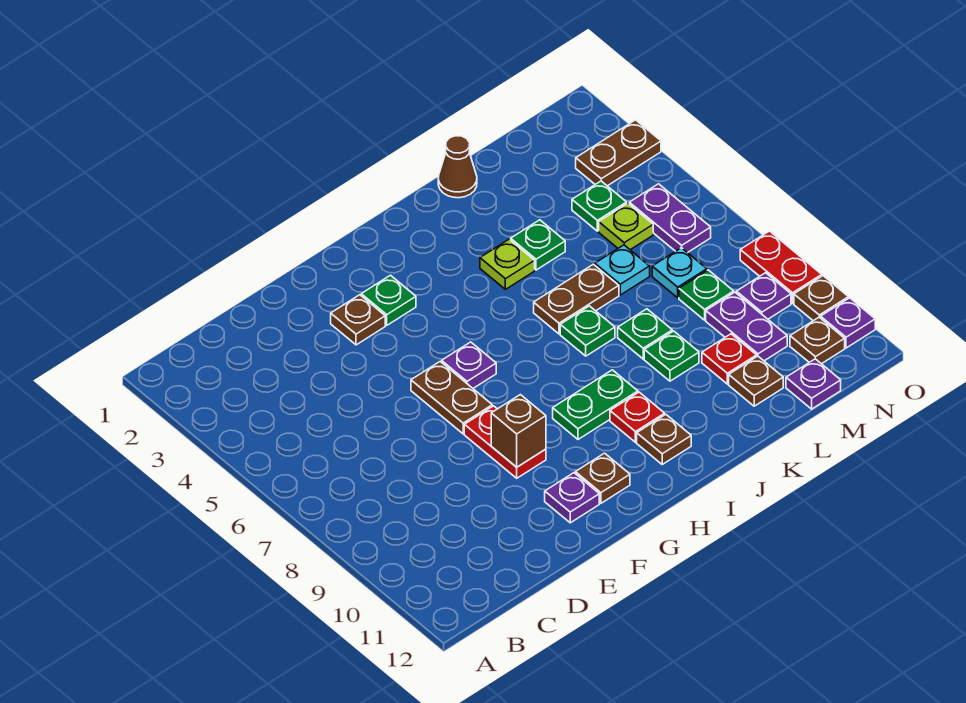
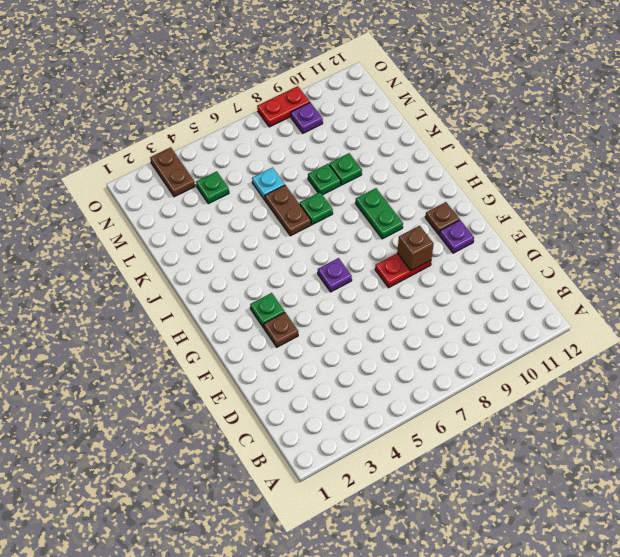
none -> brown plate F6:F7 level 1
none -> red plate I10 level 1
none -> brown plate I11 level 1
none -> lime plate J4 level 1

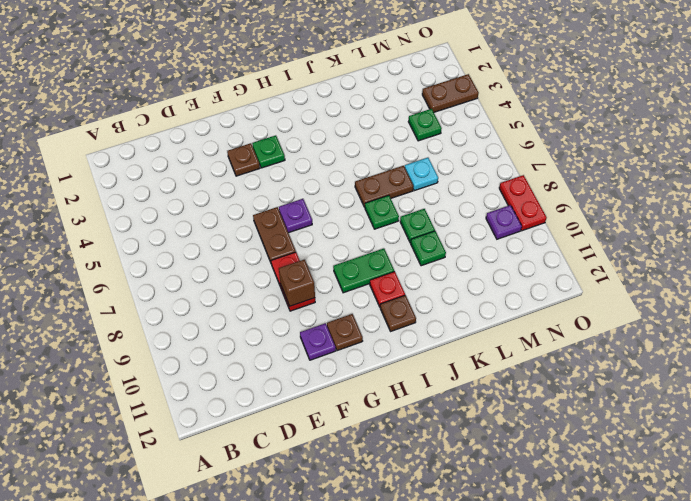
none -> lime plate J4 level 1
none -> brown cone K1 level 1
none -> green plate K4 level 1
none -> red plate L10 level 1

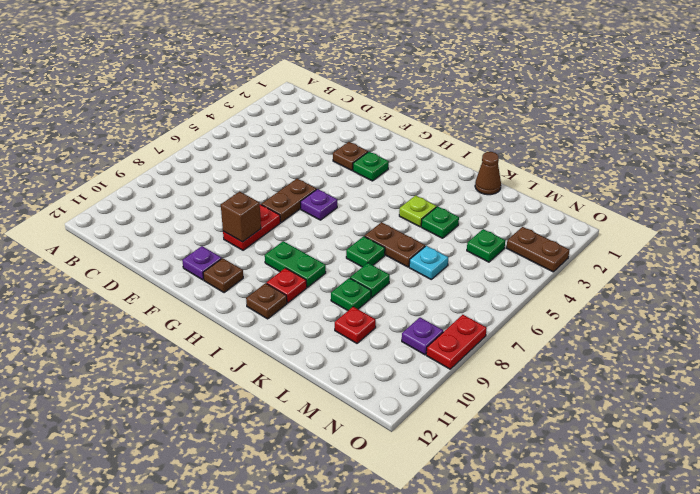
none -> brown plate L11 level 1
none -> lime plate M5 level 1
none -> cyan plate M7 level 1
none -> green plate M8 level 1

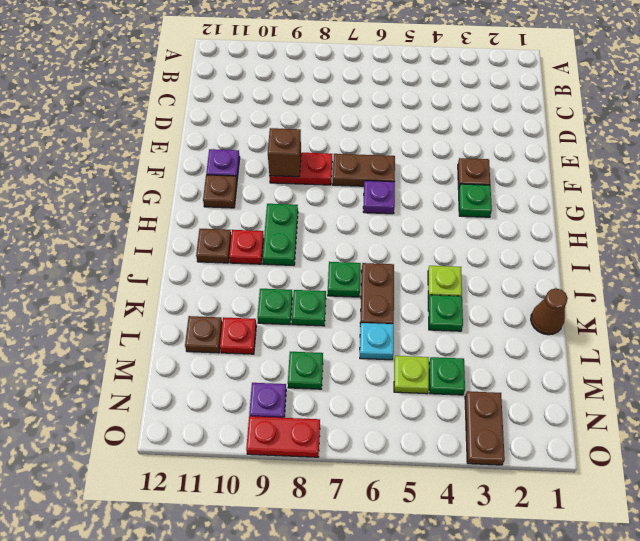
none -> cyan plate M7 level 1
none -> purple plate M9:M10 level 1
none -> purple plate M12 level 1
none -> purple plate N5:N6 level 1

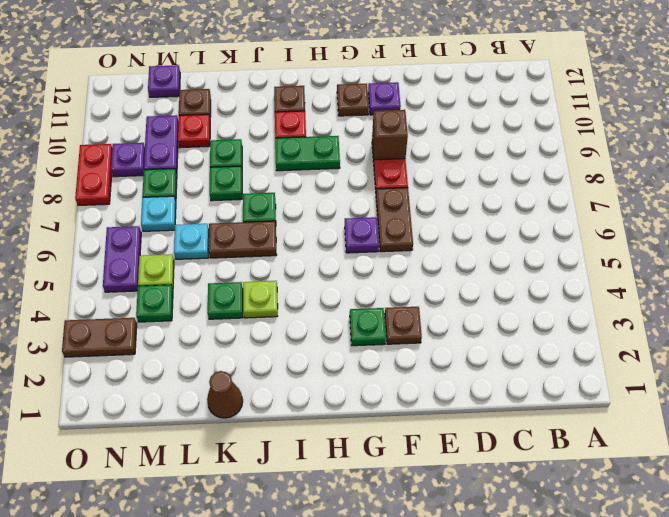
none -> brown plate N11 level 1
none -> brown plate O10 level 1
none -> purple plate O11 level 1

